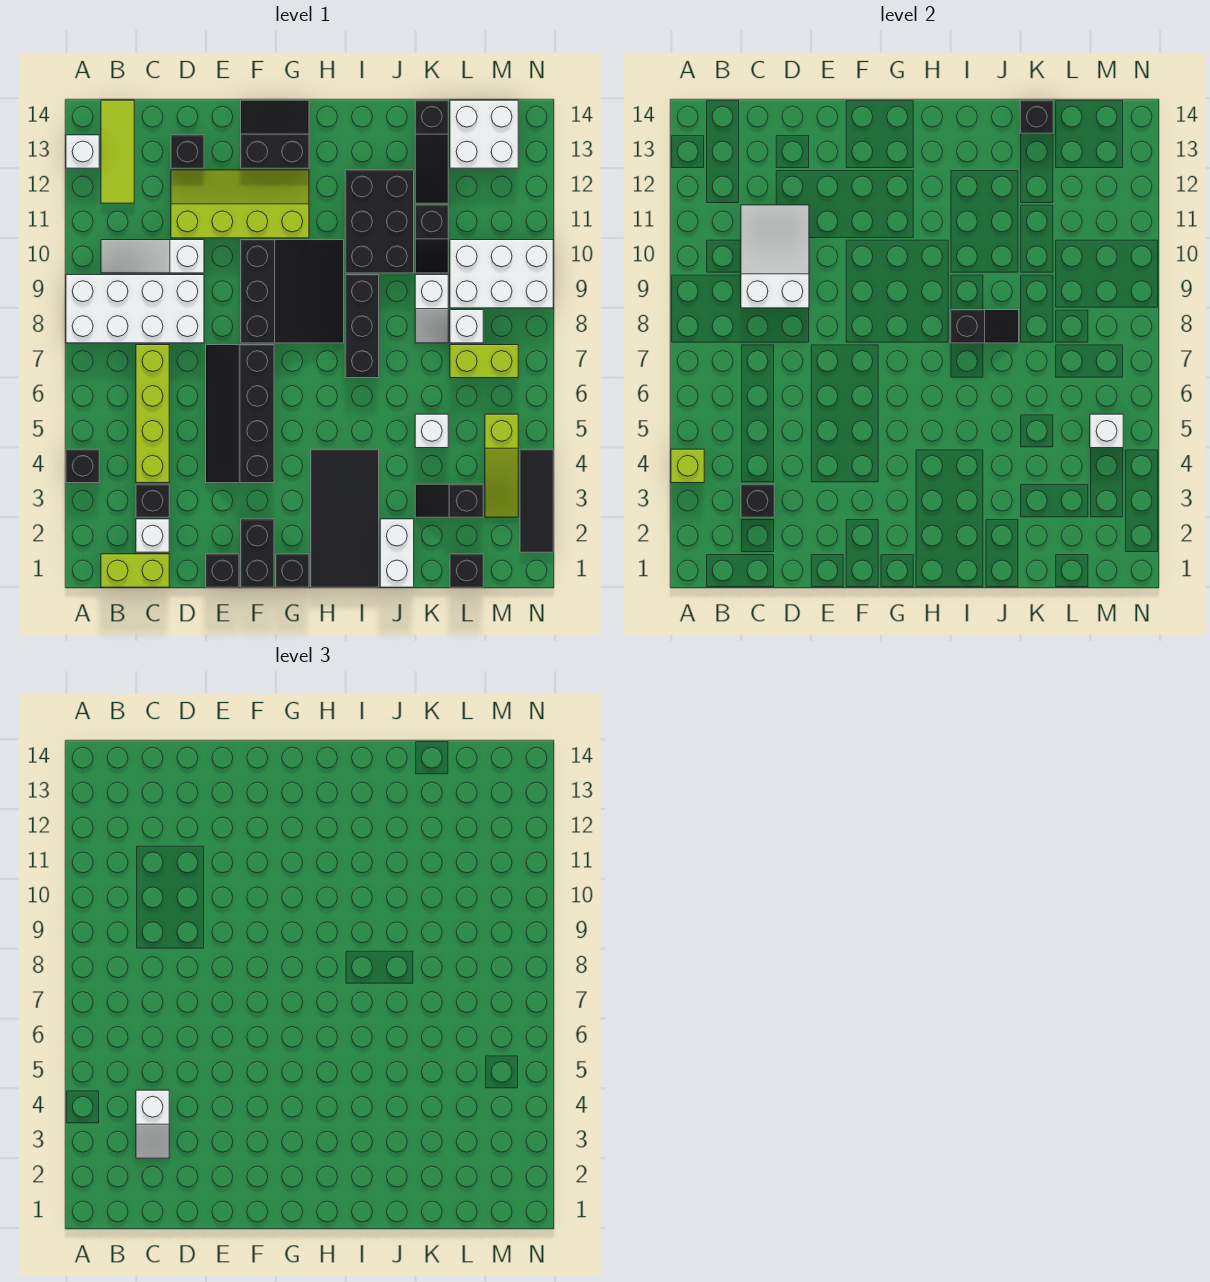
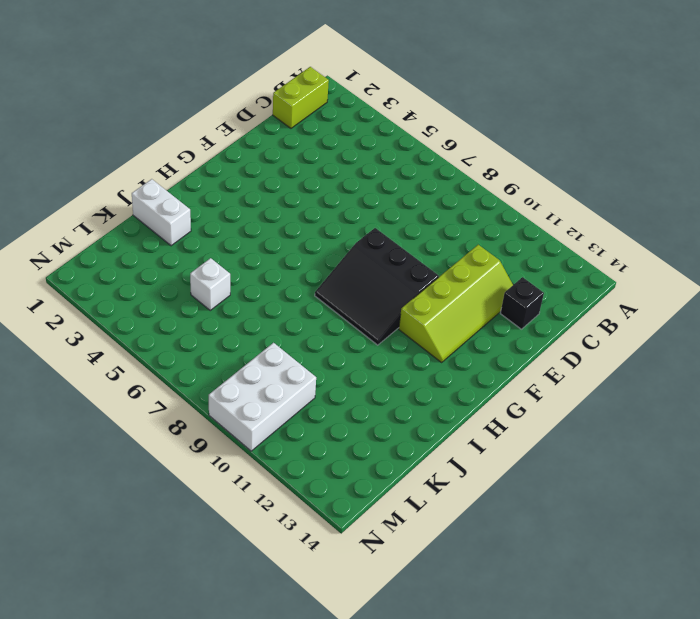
none -> black brick A4 level 1
none -> white brick A8:D9 level 1
none -> white brick A13 level 1
none -> white slope B10:D10 level 1 top D

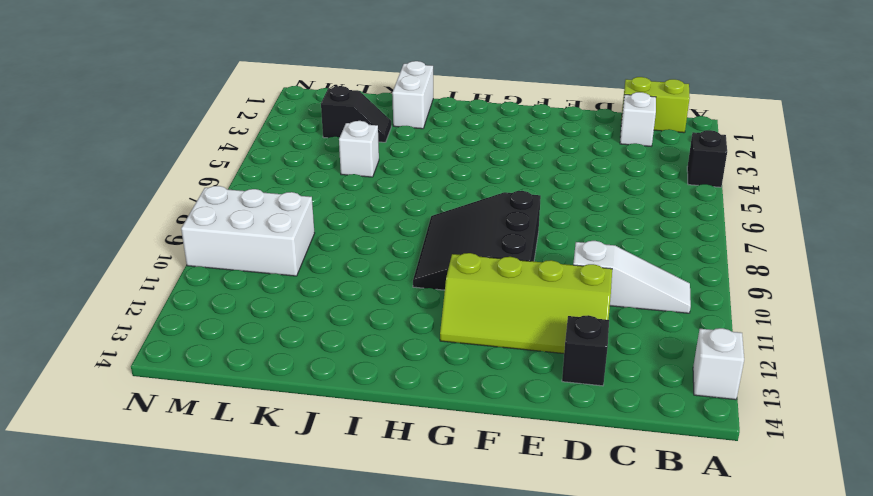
none -> white brick A8:D9 level 1
none -> lime tile B12:B14 level 1
none -> black brick C3 level 1
none -> lime brick C4:C7 level 1

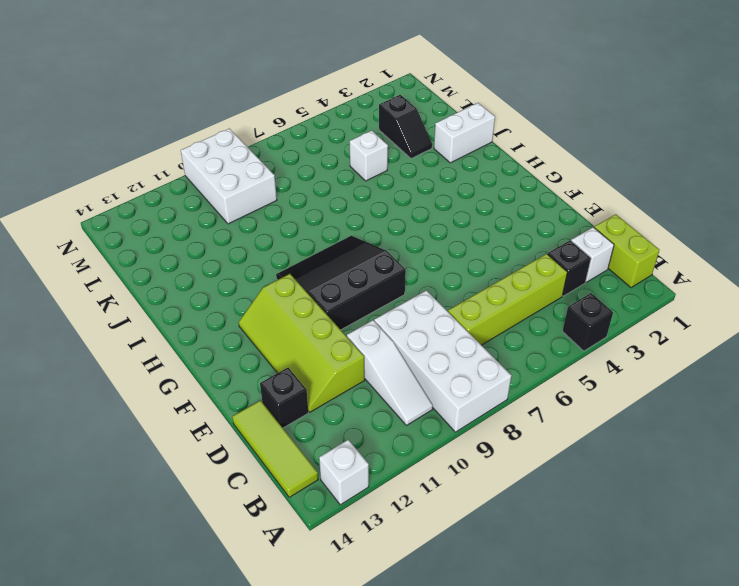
lime tile B14:D14 level 1 -> lime tile B12:B14 level 1
none -> black brick E1 level 1
none -> black slope E4:F7 level 1 top F
none -> black brick F1:F2 level 1
none -> black slope F13:G14 level 1 top 13

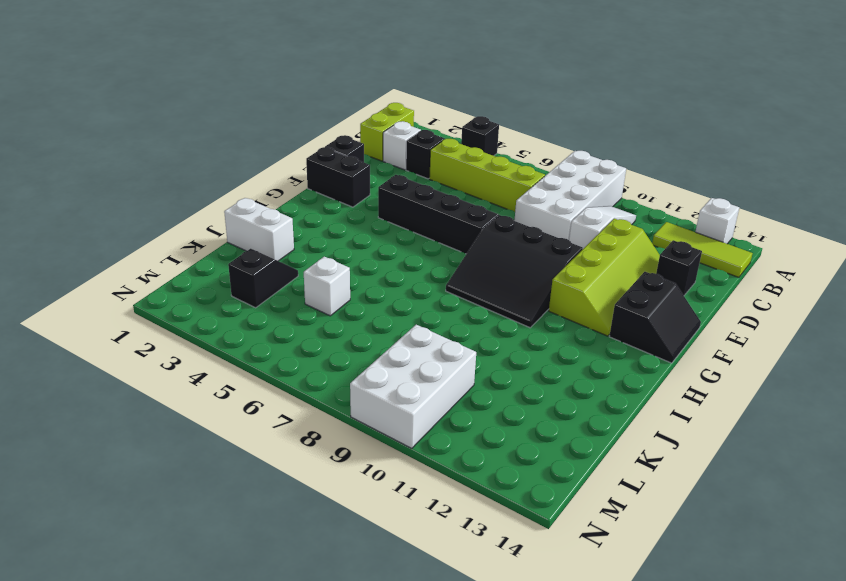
none -> black brick G1 level 1
none -> black tile H1:I4 level 1
none -> black brick I7:I9 level 1
none -> black brick I10:J12 level 1

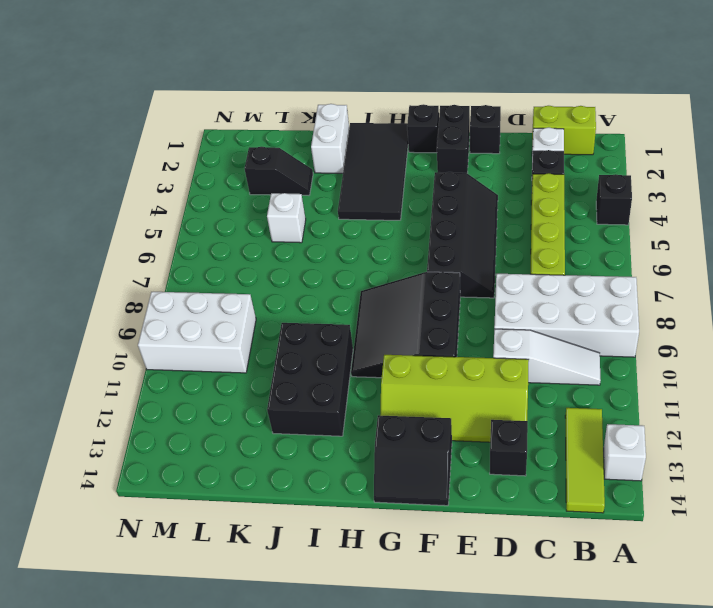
none -> black brick I7:I9 level 1
none -> white slope K8:K9 level 1 top 9
none -> black slope K10:K11 level 1 top 11
none -> black slope K12:K14 level 1 top 14

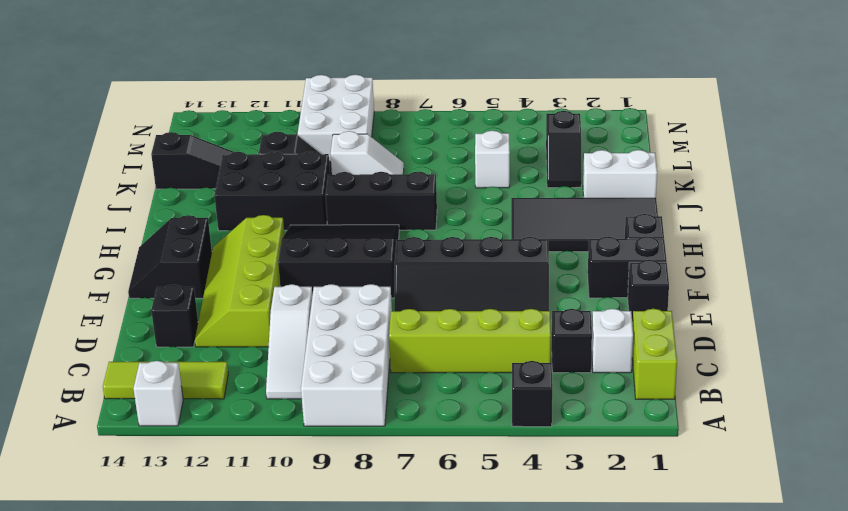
none -> black brick L1 level 1
none -> lime brick L7:M7 level 1
none -> white brick L8 level 1
none -> white brick L13:M14 level 1

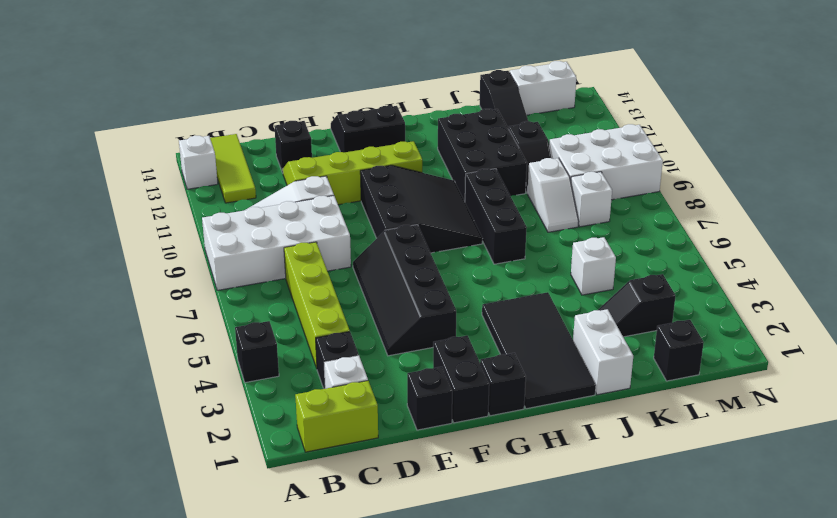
white brick L14:M14 level 1 -> white brick L13:M14 level 1
none -> lime brick L7:M7 level 1
none -> lime slope M3:M5 level 1 top 5
none -> black tile N2:N4 level 1
none -> lime brick A4 level 2

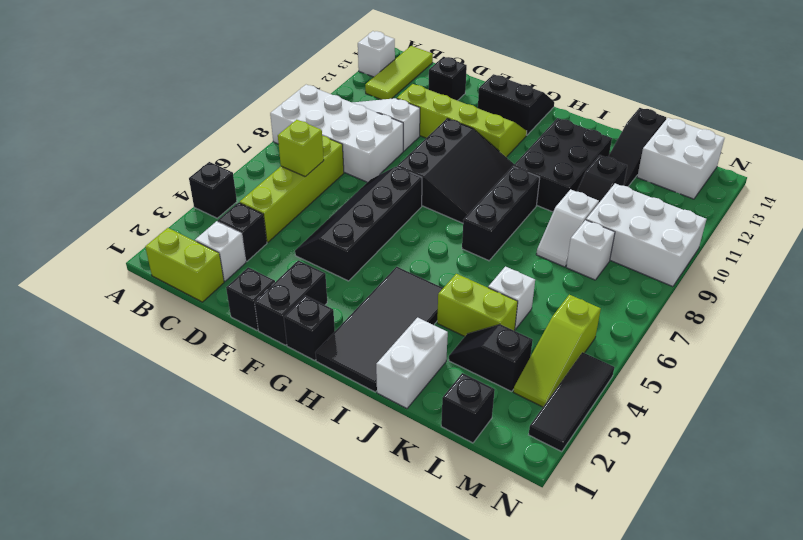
lime brick C6 level 2 -> lime brick A4 level 2
lime brick J4:K4 level 1 -> lime brick L7:M7 level 1
none -> black brick C3 level 2
none -> white slope C9:D11 level 2 top 9
none -> black slope I8:J8 level 2 top I
none -> black brick K14 level 2

